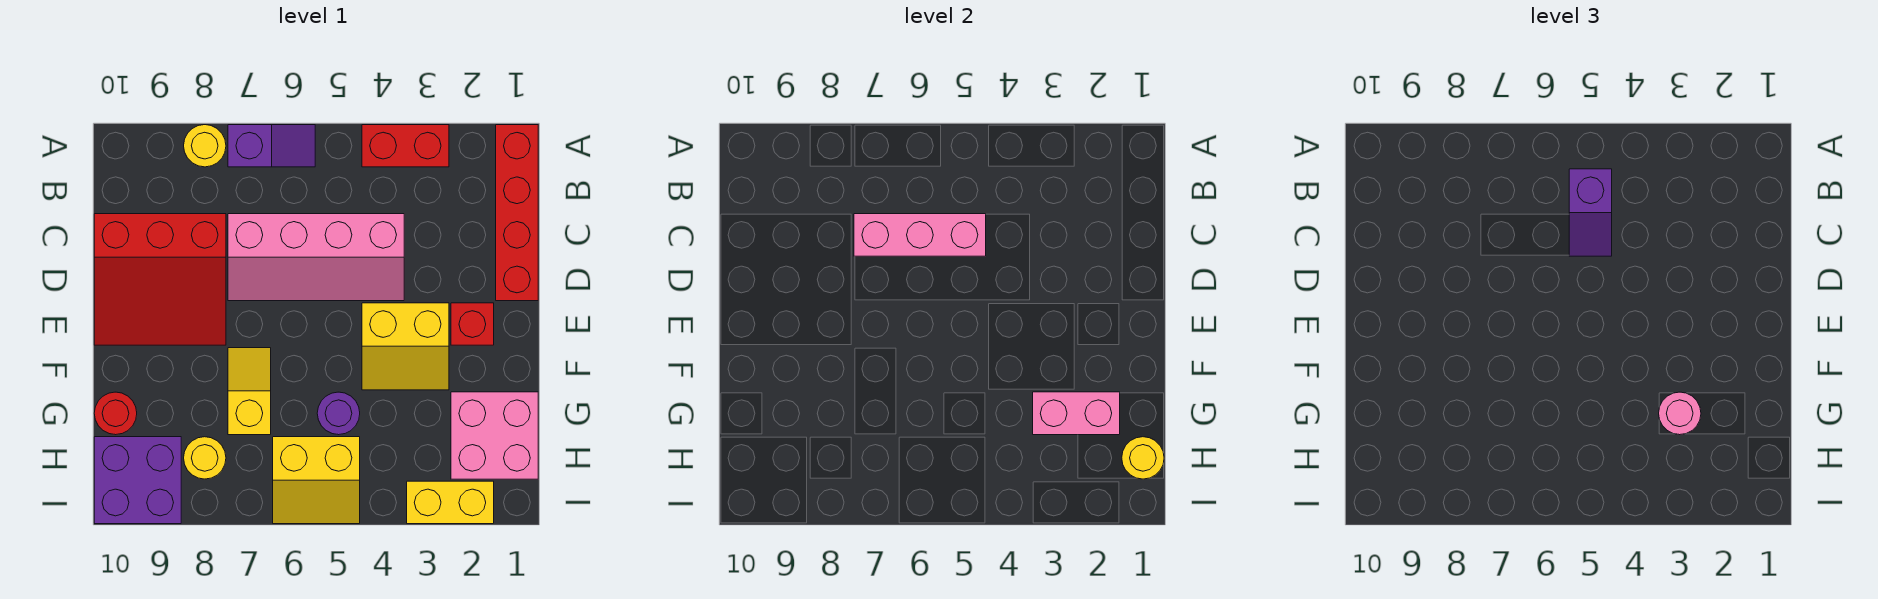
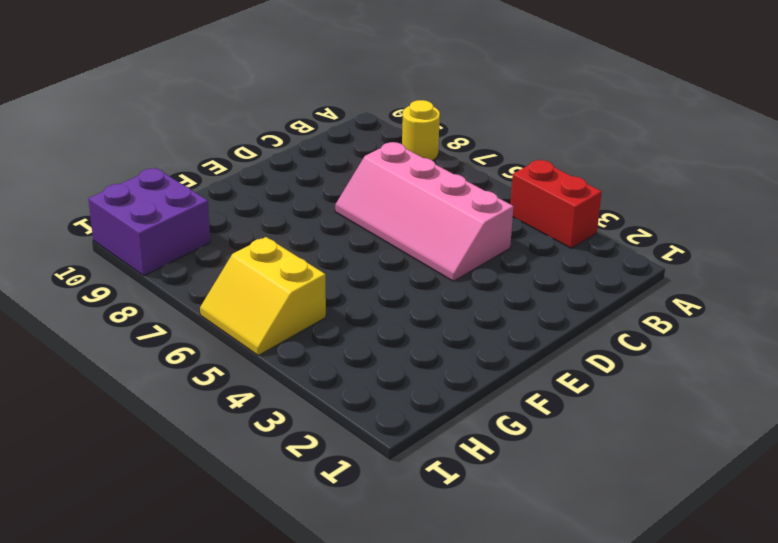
none -> red brick A1:D1 level 1
none -> purple slope A6:A7 level 1 top 7
none -> red slope C8:E10 level 1 top C

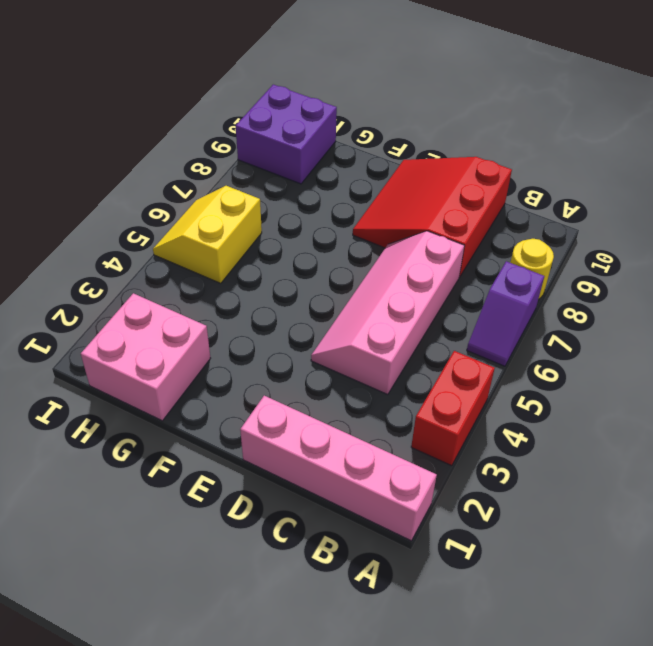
pink brick A1:D1 level 1 -> red brick A1:D1 level 1
none -> red brick E2 level 1
none -> yellow slope E3:F4 level 1 top E
none -> yellow slope F7:G7 level 1 top G

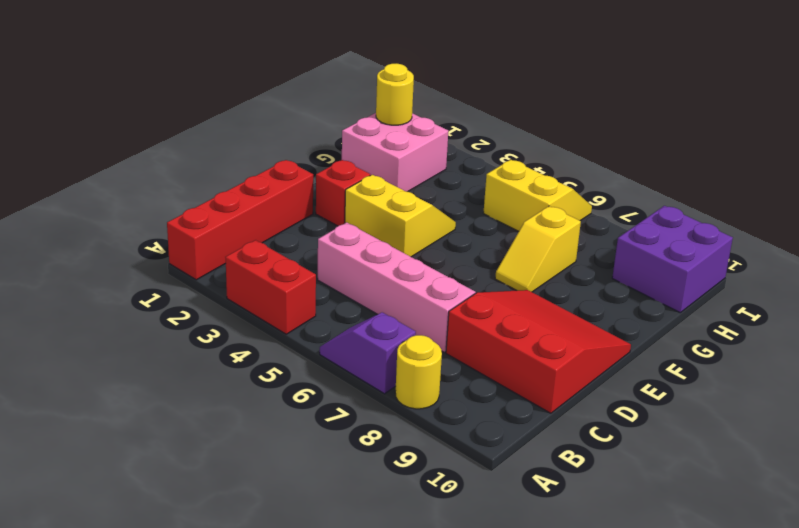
none -> purple round brick G5 level 1
none -> red round brick G10 level 1
none -> yellow round brick H8 level 1

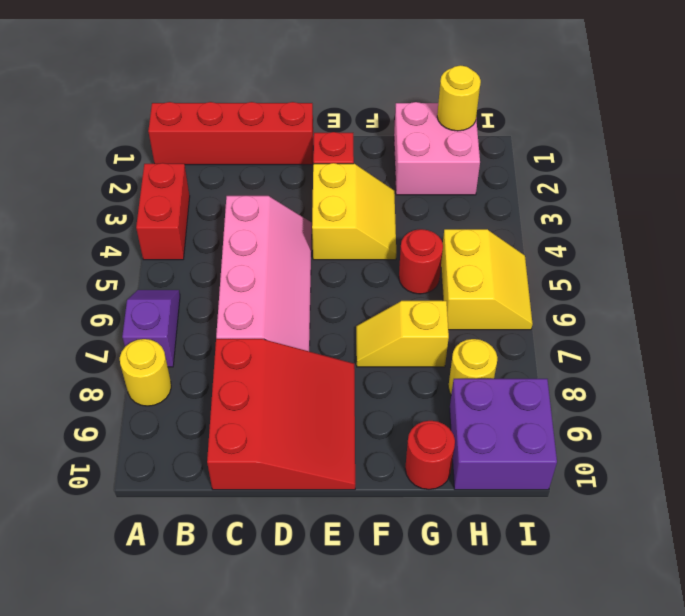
red round brick G5 level 1 -> purple round brick G5 level 1
none -> yellow brick I2:I3 level 1
none -> pink brick C5:C7 level 2
none -> pink brick G2:G3 level 2

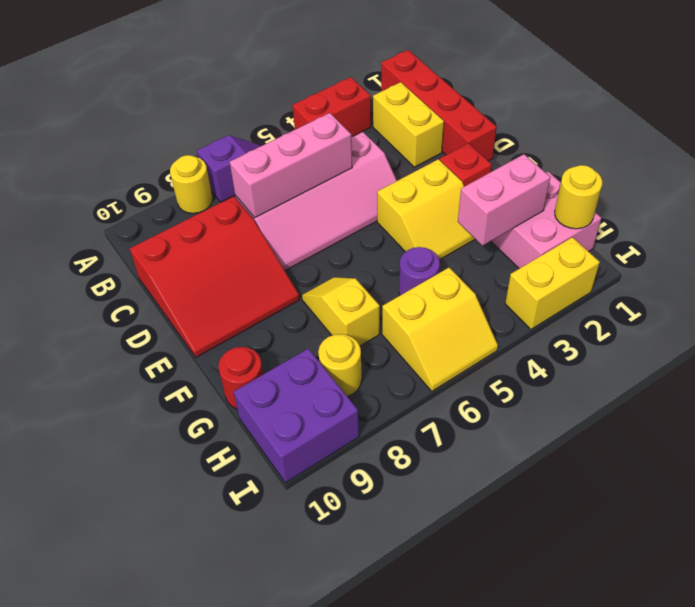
yellow brick B2:C2 level 1 -> none
none -> purple slope B5:C5 level 3 top B
none -> pink round brick G3 level 3

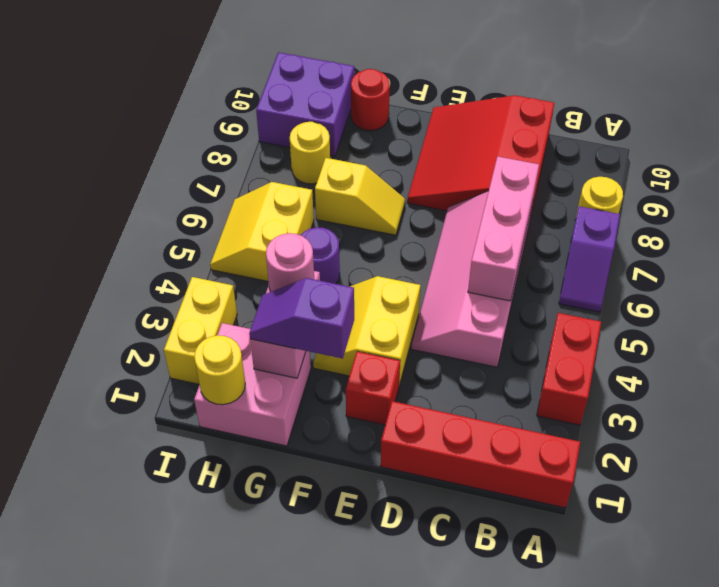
purple slope F2:G2 level 3 top F -> purple slope B5:C5 level 3 top B

